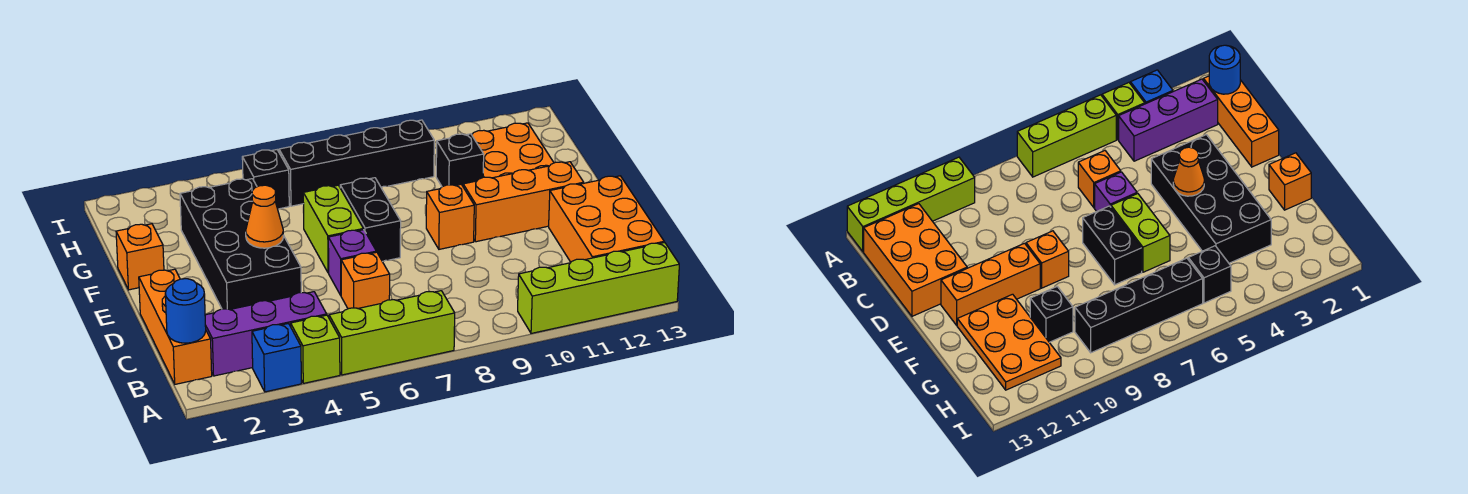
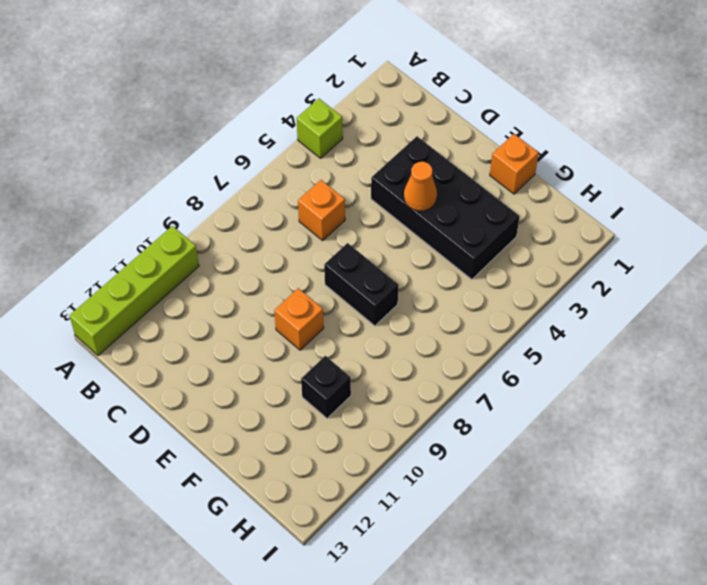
none -> blue brick A3 level 1
none -> lime brick A5:A7 level 1
none -> orange brick B1:D1 level 1

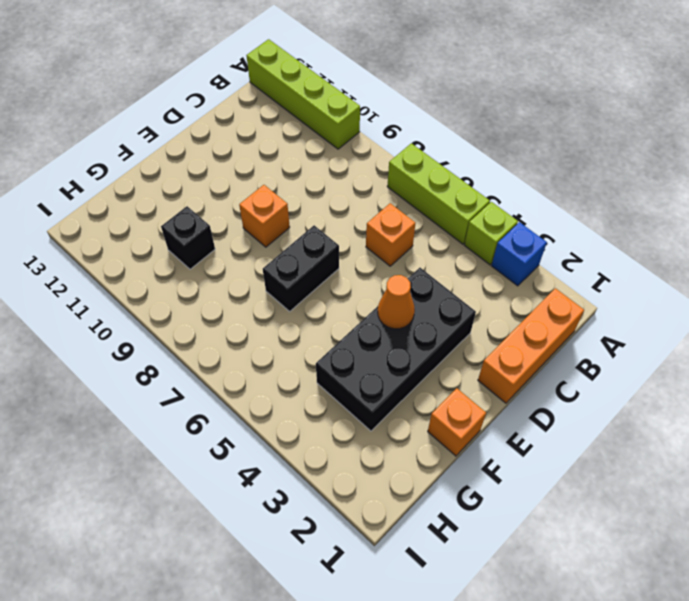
none -> purple brick B2:B4 level 1
none -> orange brick B12:D13 level 1
none -> purple brick D6 level 1

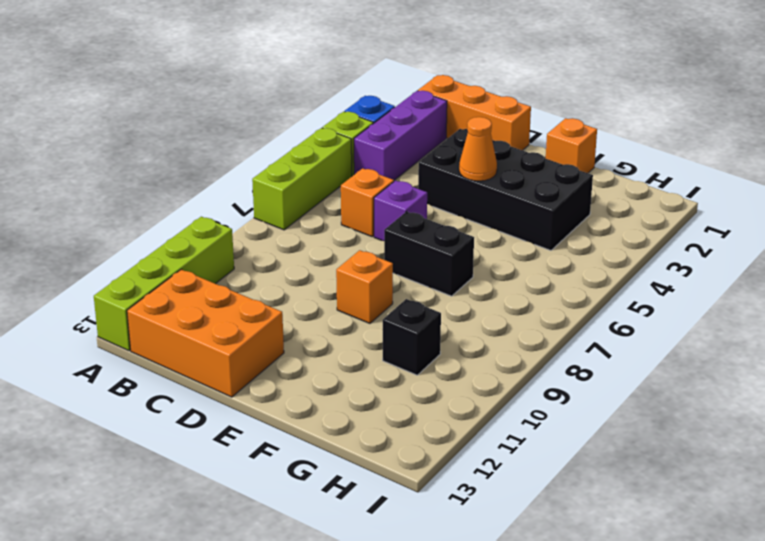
none -> lime brick E6:F6 level 1
none -> orange brick E10:E12 level 1
none -> orange plate F11:H12 level 1

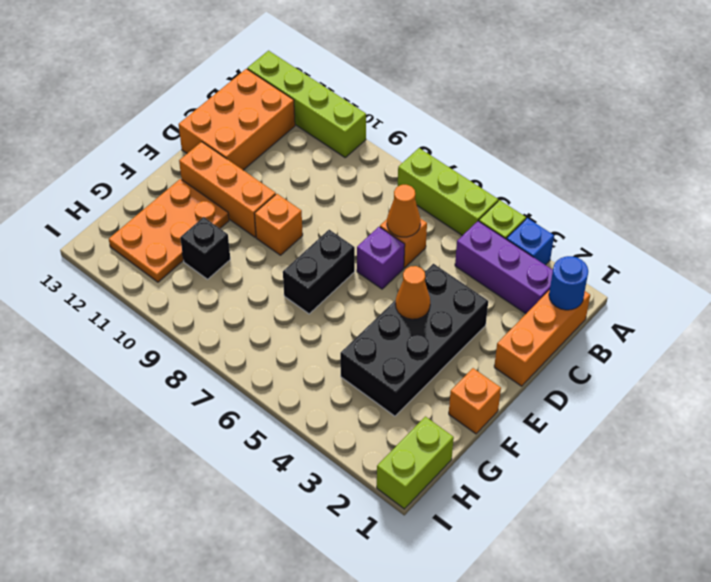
orange cone C6 level 2 -> none
lime brick H1:I1 level 1 -> lime brick E6:F6 level 1
none -> black brick H5 level 1
none -> black brick H6:H9 level 1

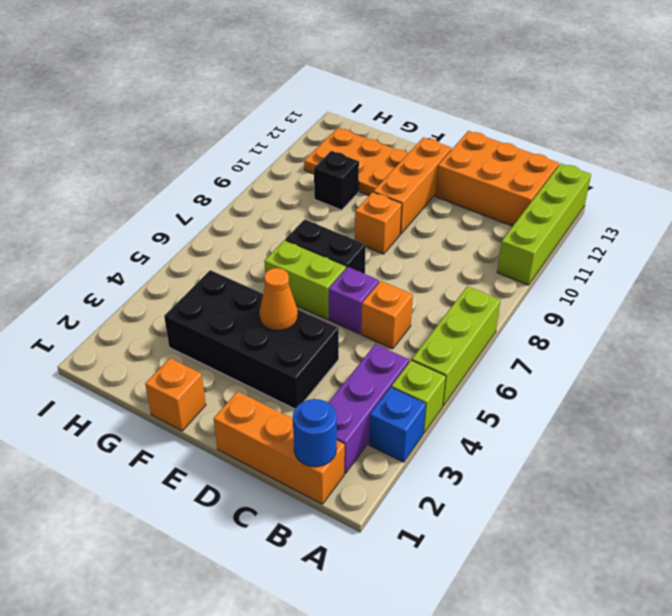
none -> black brick H5 level 1
none -> black brick H6:H9 level 1

